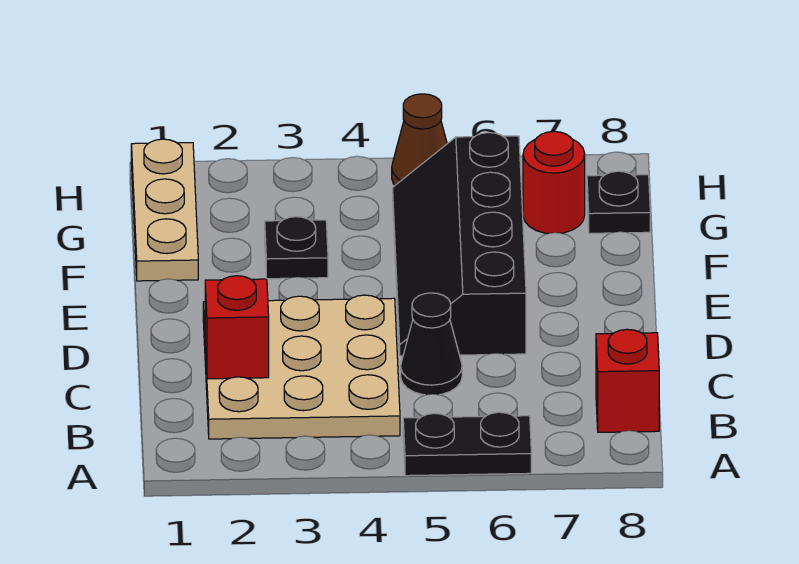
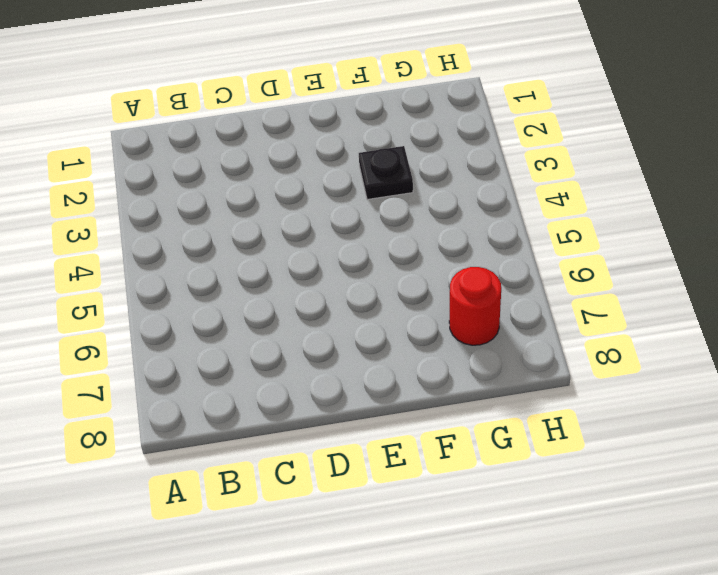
none -> black plate A5:A6 level 1
none -> tan plate B2:D4 level 1

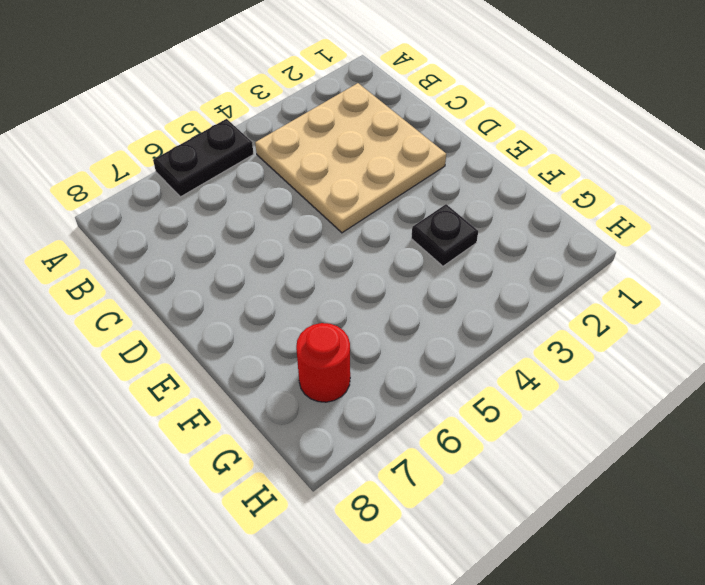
none -> red brick B8 level 1
none -> black cone C5 level 1

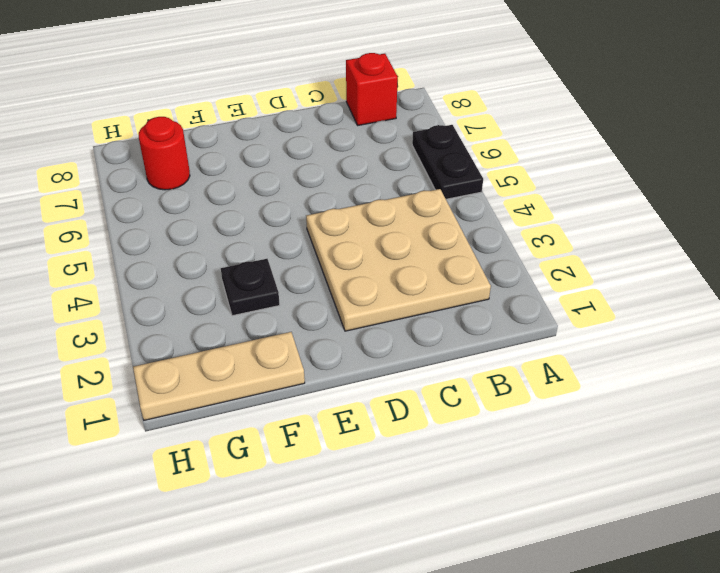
none -> black cone C5 level 1
none -> black slope D5:G6 level 1 top 6

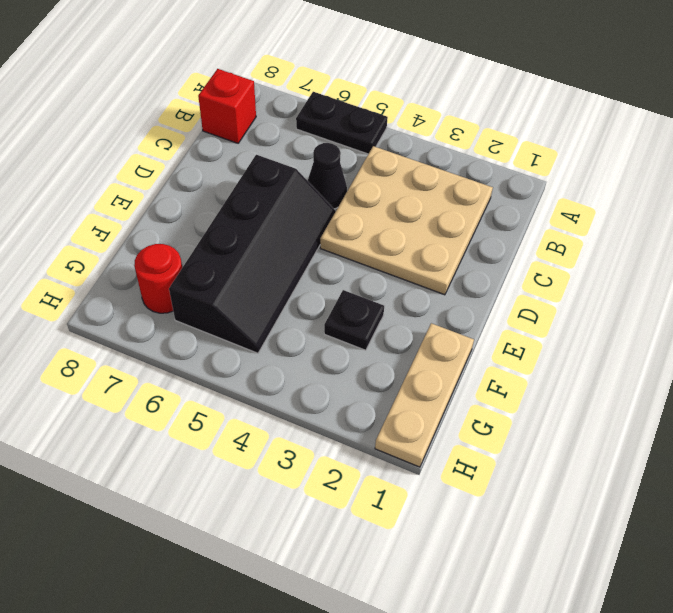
none -> black plate G8 level 1
none -> brown cone H5 level 1

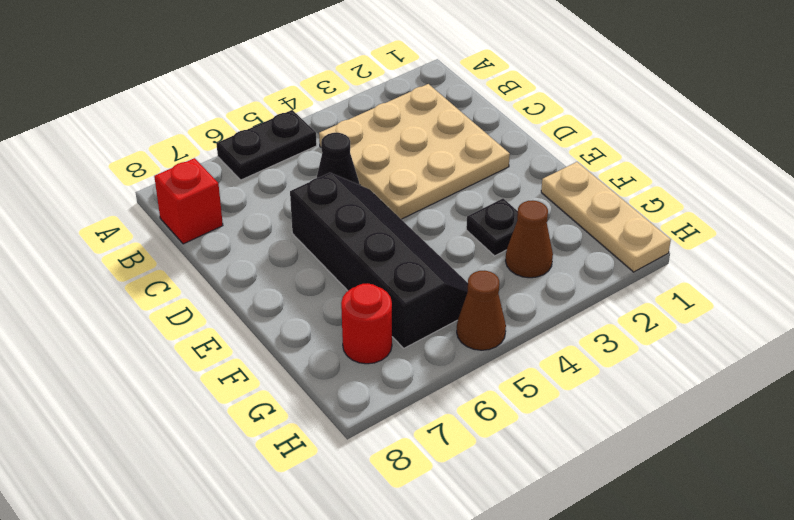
brown cone G3 level 1 -> none
none -> black plate G8 level 1
none -> red brick C2 level 2

